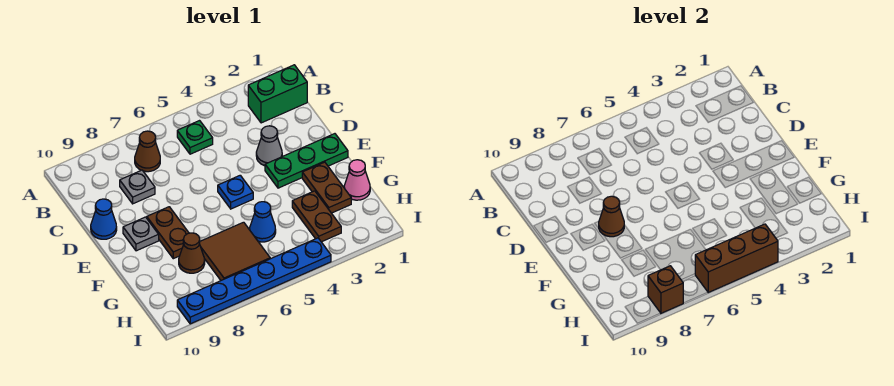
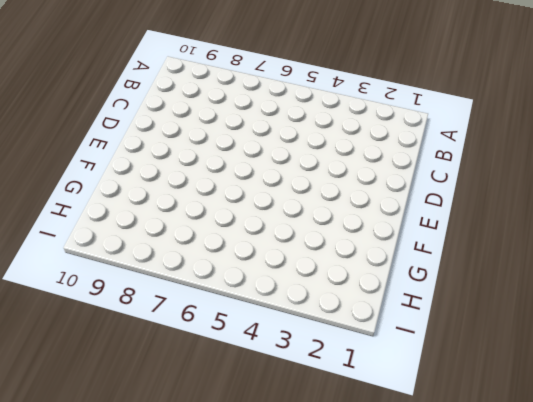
none -> green brick B1:B2 level 1
none -> green plate B5 level 1
none -> brown cone B7 level 1

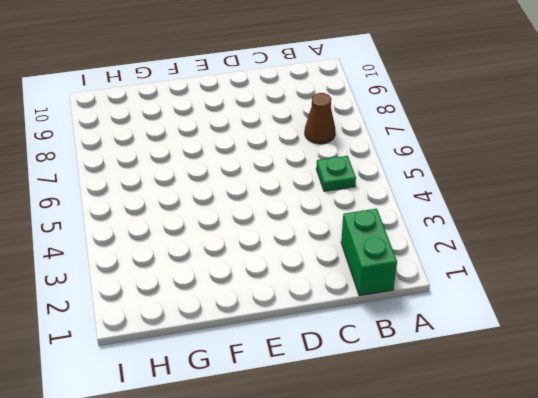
none -> grey plate C8 level 1
none -> grey cone D3 level 1
none -> blue cone D10 level 1

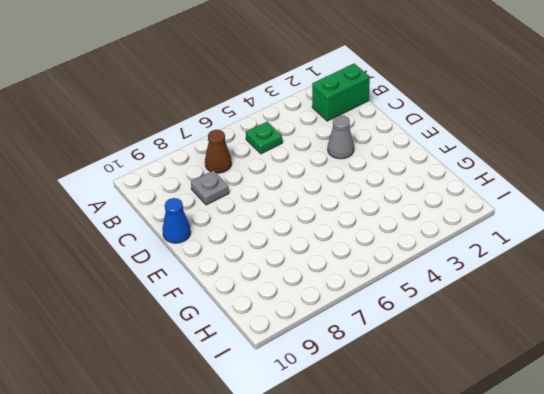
none -> green plate E1:E3 level 1
none -> blue plate E5 level 1
none -> brown plate E8:F8 level 1

